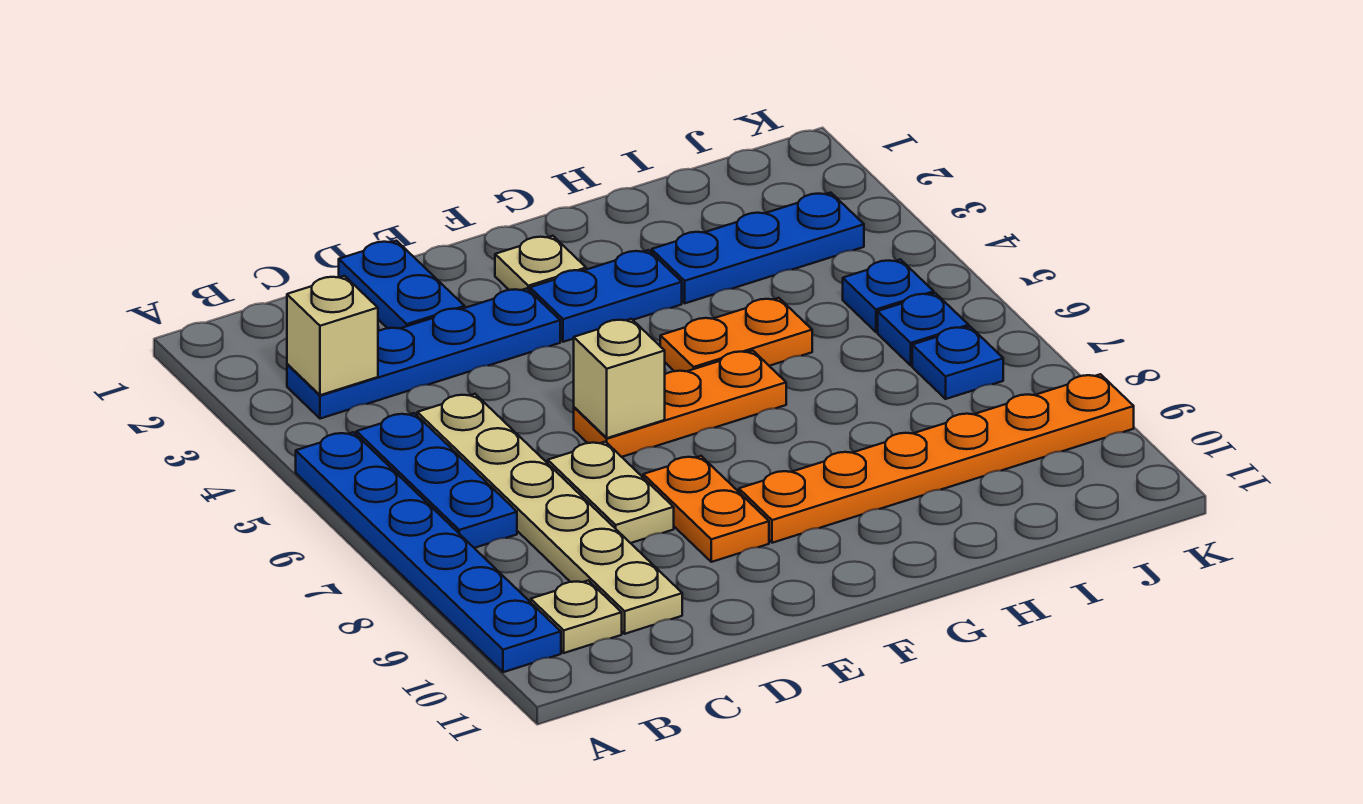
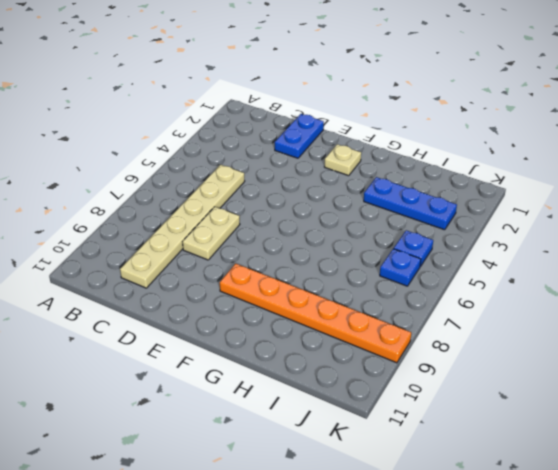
none -> blue plate A5:A10 level 1
none -> blue plate B3:E3 level 1
none -> blue plate B5:B7 level 1

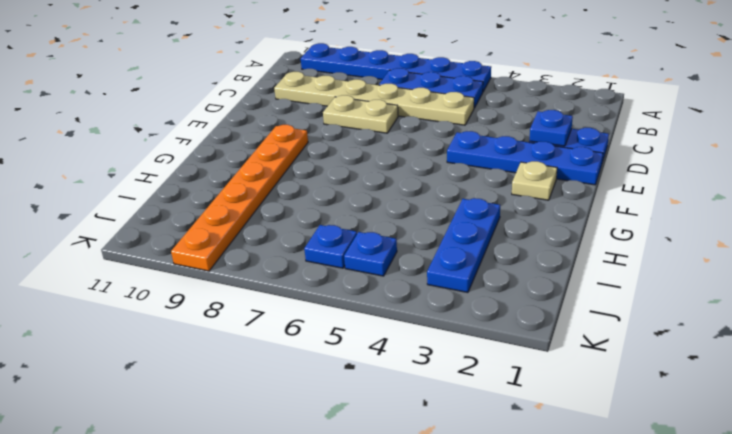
blue plate D2 level 2 -> blue plate J7 level 1
blue plate E1:E4 level 1 -> blue plate B3:E3 level 1
none -> tan plate B10 level 1
none -> orange plate E6:G6 level 1
none -> orange plate E8:E9 level 1

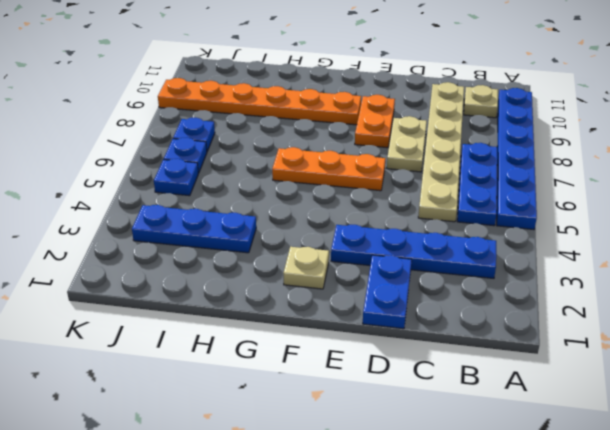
none -> blue plate F3:G3 level 1
none -> orange plate G5:H5 level 1
none -> tan brick B3 level 2

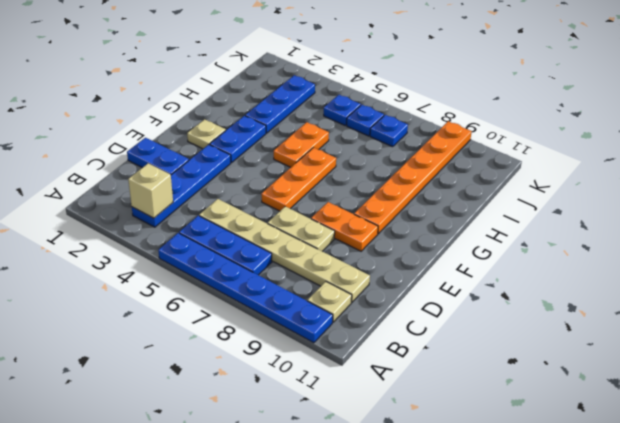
none -> tan brick E6 level 2

